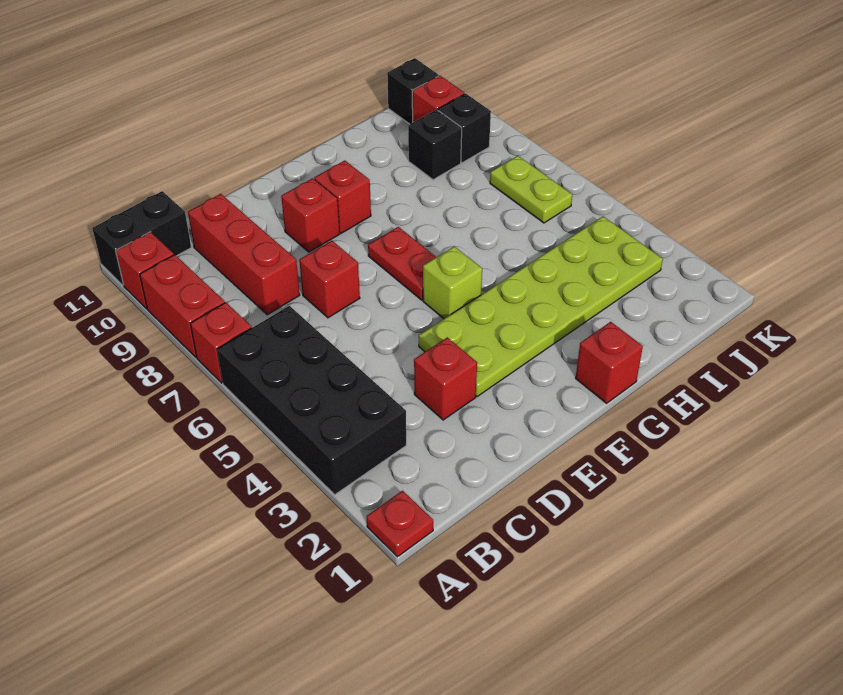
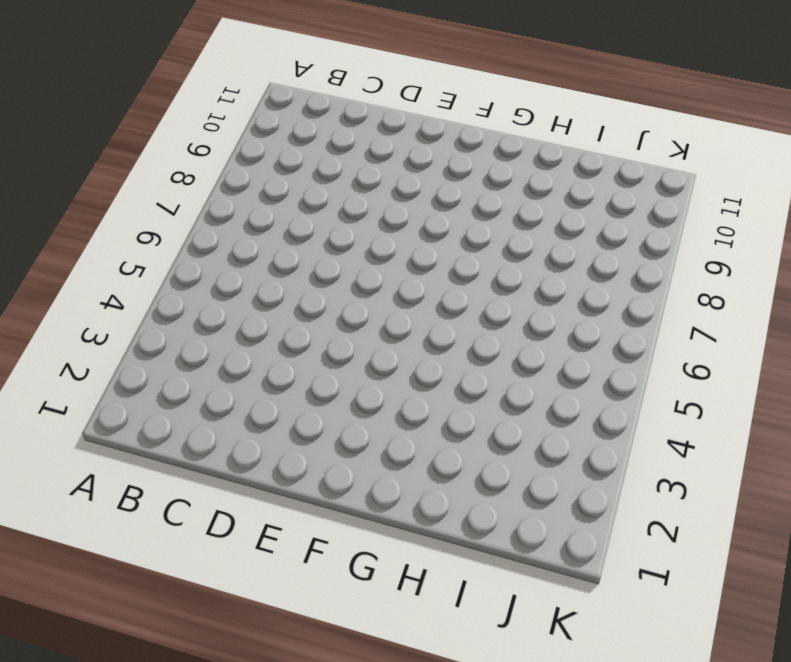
none -> red plate A1 level 1
none -> black brick A3:B6 level 1
none -> red brick A7 level 1

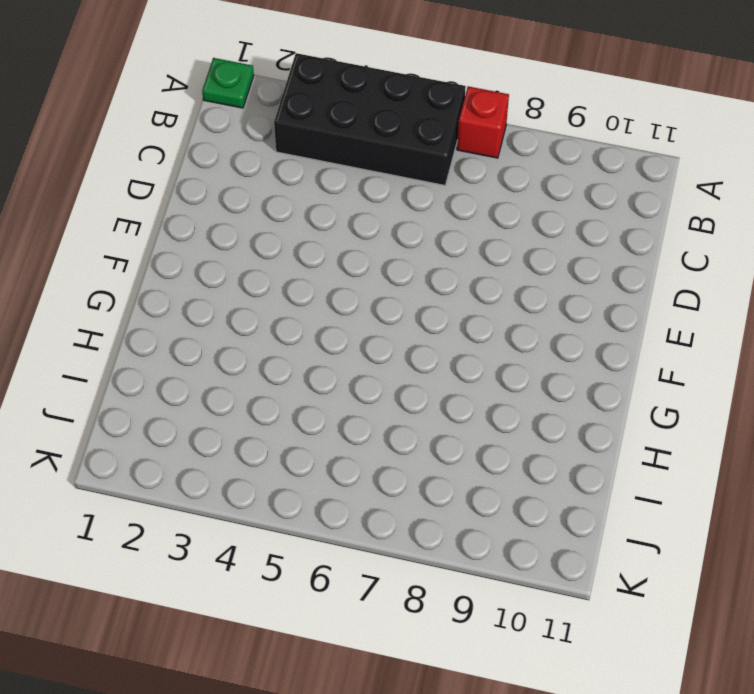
green plate A1 level 1 -> red plate A1 level 1
none -> red brick A8:A9 level 1
none -> red brick A10 level 1
none -> black brick A11:B11 level 1

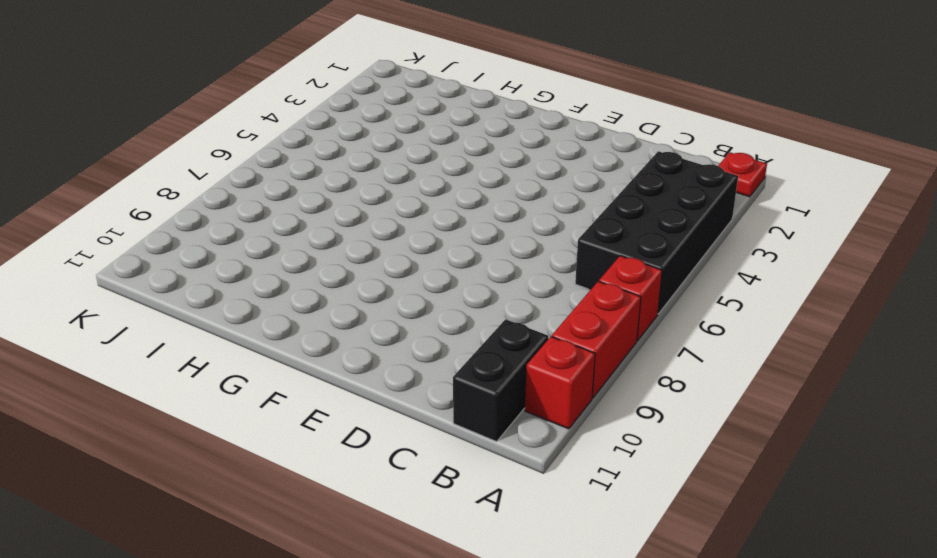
black brick B10:B11 level 1 -> black brick A11:B11 level 1
none -> red brick C8:C10 level 1
none -> red brick D3 level 1
none -> red brick D7 level 1

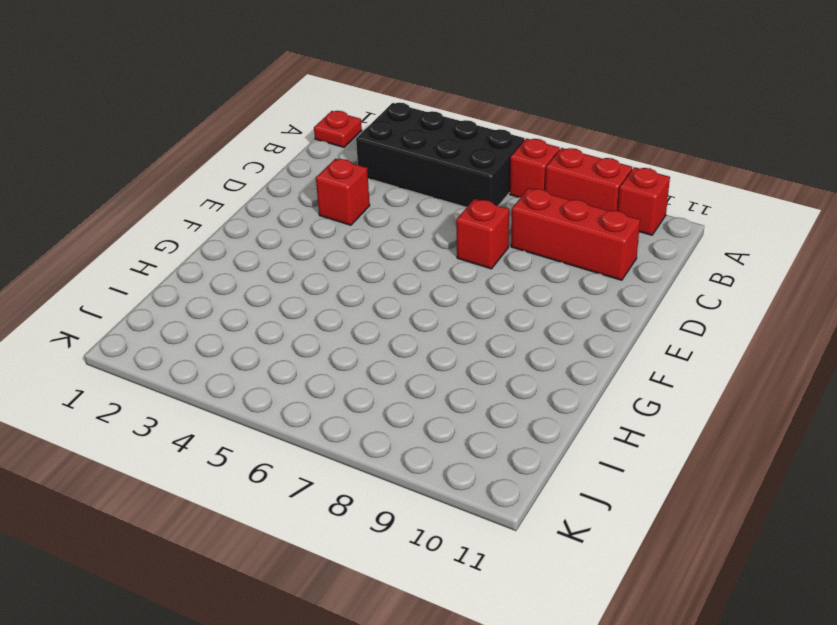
none -> black brick A11:B11 level 1
none -> lime plate E3:J4 level 1
none -> red brick E9 level 1

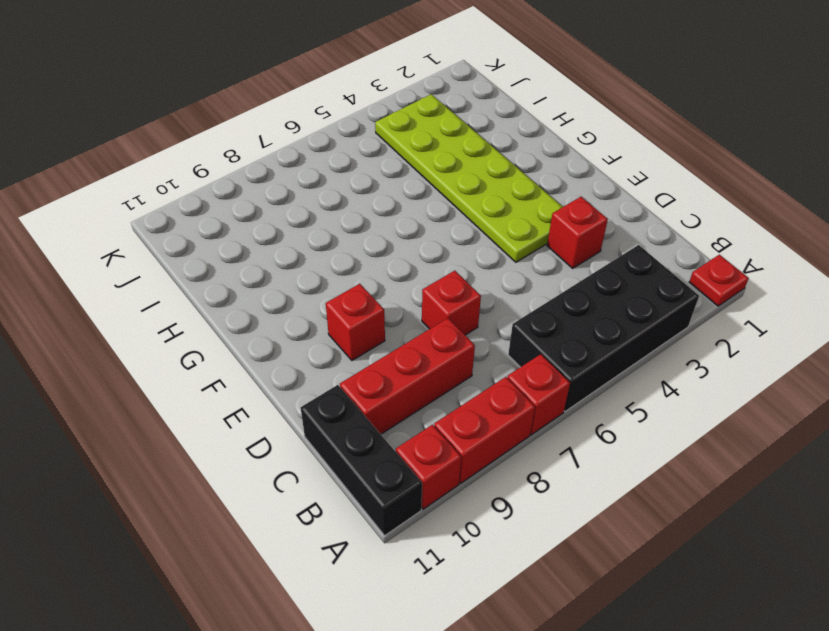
black brick A11:C11 level 1 -> black brick A11:B11 level 1
none -> lime brick F5 level 1
none -> red plate F6:F7 level 1
none -> red brick F9 level 1

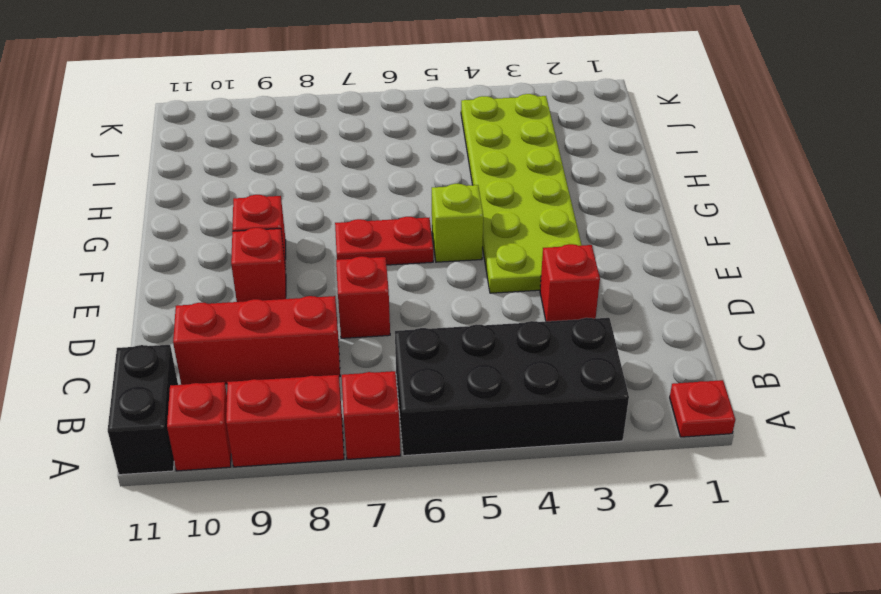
none -> red brick G1 level 1
none -> black brick I9 level 1
none -> lime plate J6:J7 level 1

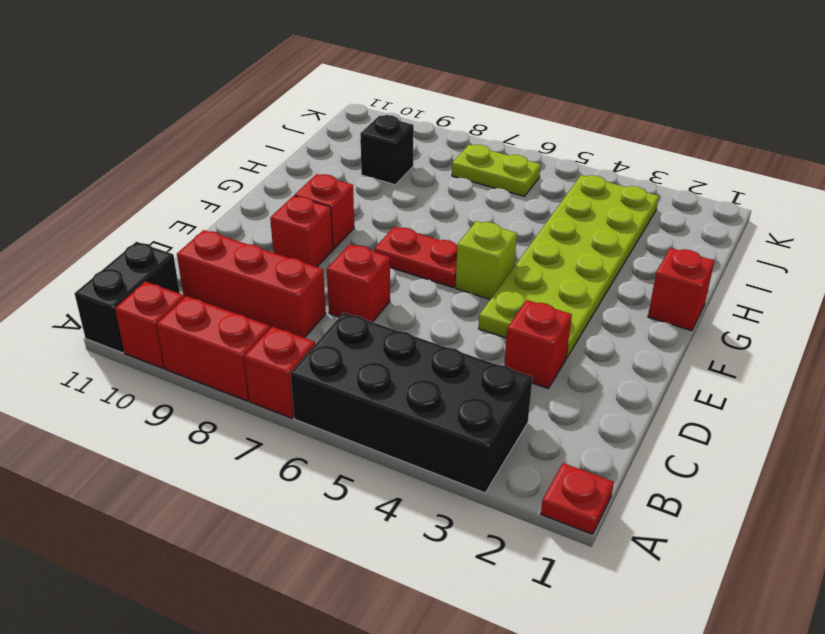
none -> black brick J9 level 1
none -> red brick J10 level 1
none -> black brick J11 level 1

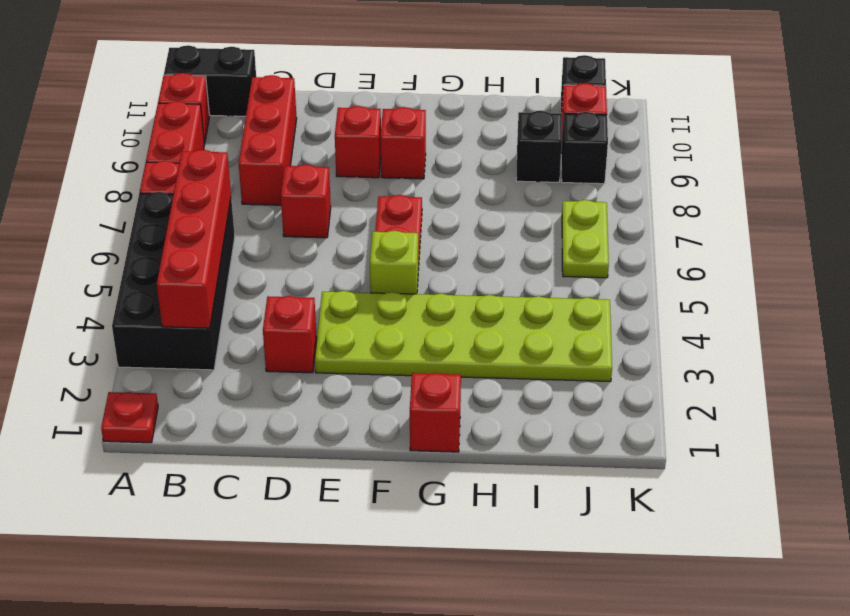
red brick B3:B6 level 2 -> none

